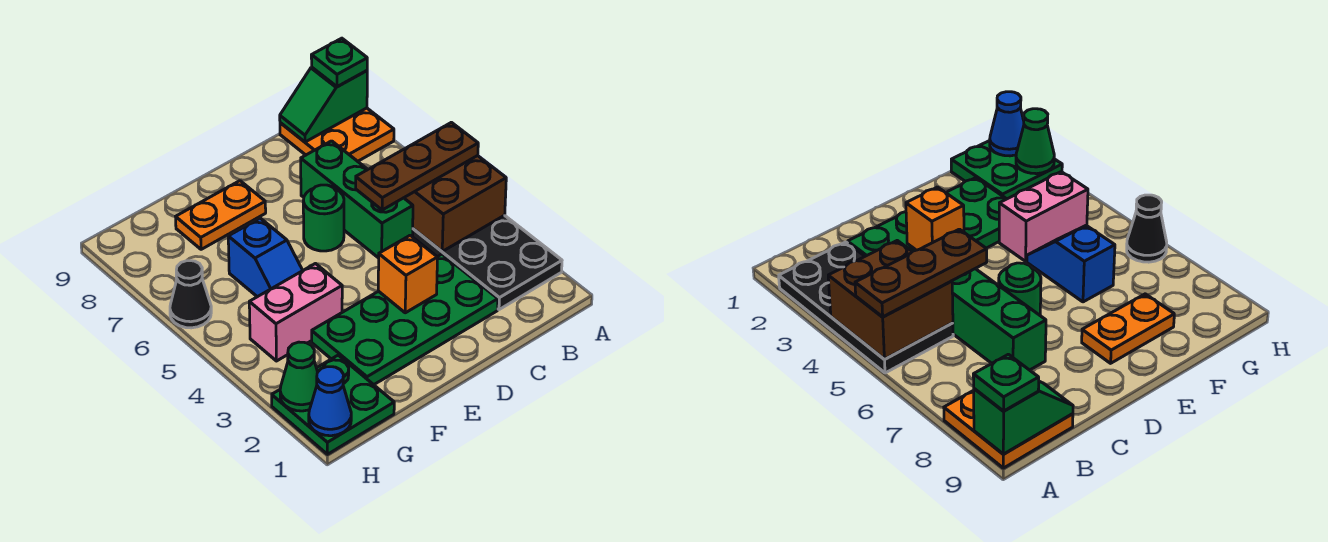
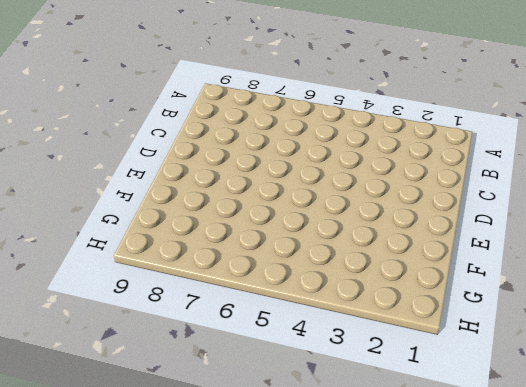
none -> black plate A2:B5 level 1
none -> orange plate A8:B9 level 1
none -> green plate C2:F3 level 1

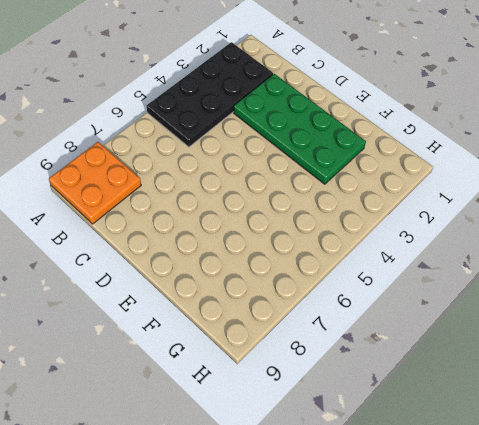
none -> green brick C5:C7 level 1
none -> green round brick D6 level 1
none -> orange plate E8:F8 level 1

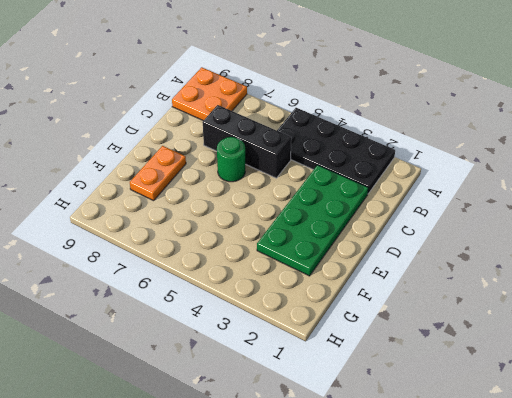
black brick C5:C7 level 1 -> green brick C5:C7 level 1
none -> pink brick F4:G4 level 1
none -> blue slope F5:F6 level 1 top 6
none -> green plate G1:H2 level 1

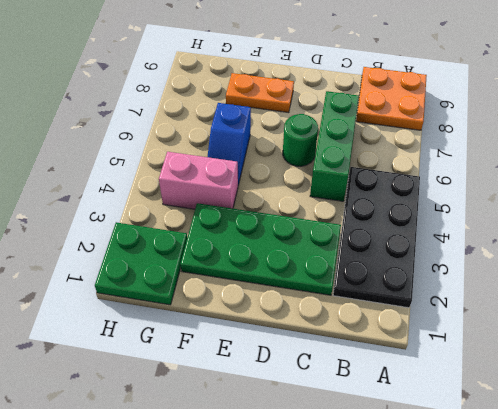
none -> black cone H6 level 1
none -> brown brick A4:B5 level 2
none -> green slope A9:B9 level 2 top A

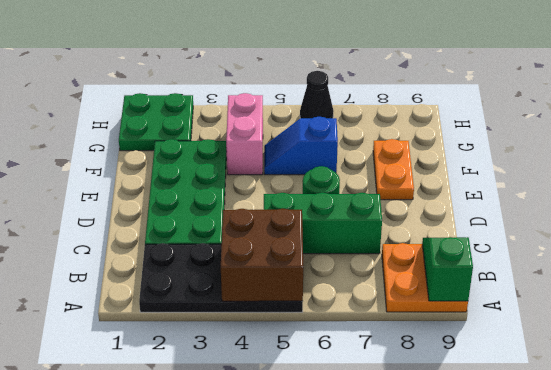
none -> orange brick D3 level 2
none -> blue cone H1 level 2
none -> green cone H2 level 2

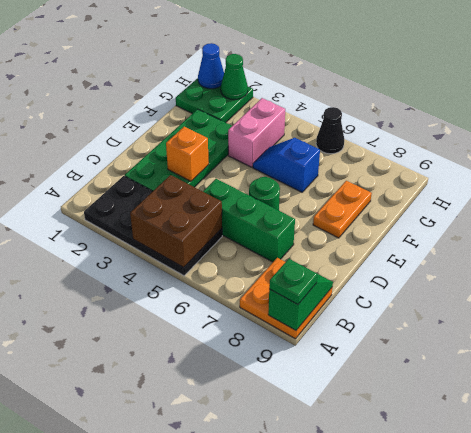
none -> brown plate A5:C5 level 3

